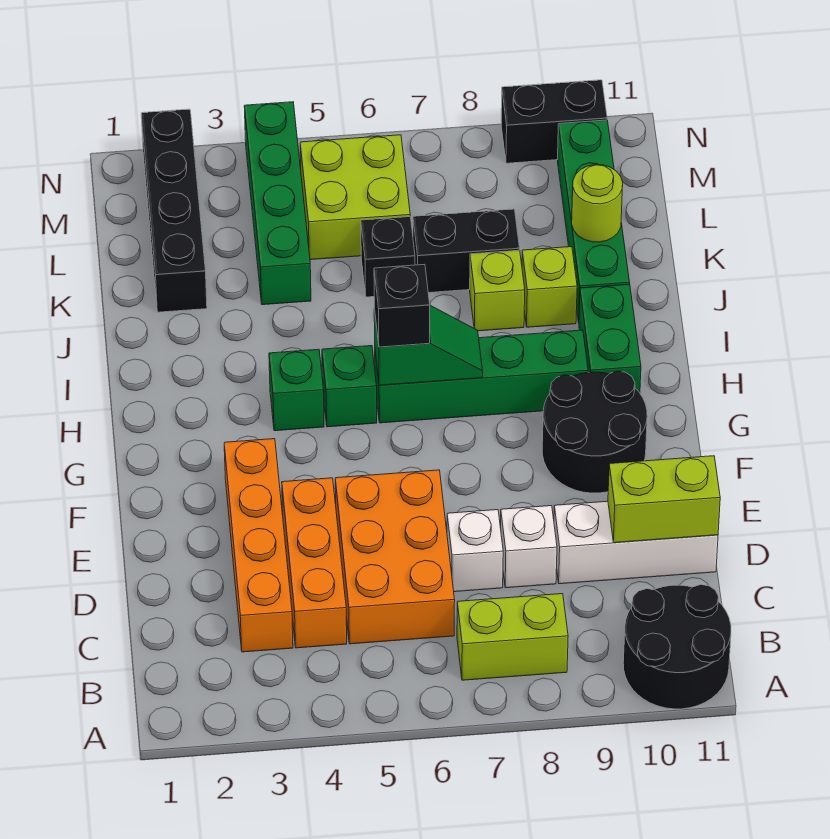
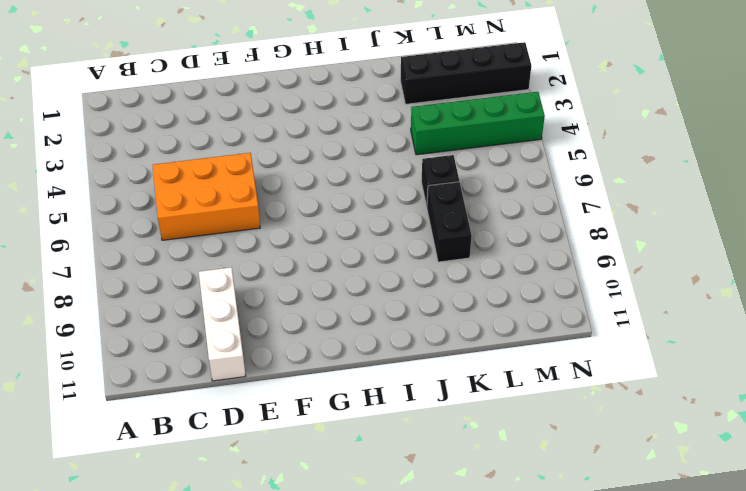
none -> black round brick A10:B11 level 1
none -> lime brick B7:B8 level 1
none -> orange brick C3:F3 level 1

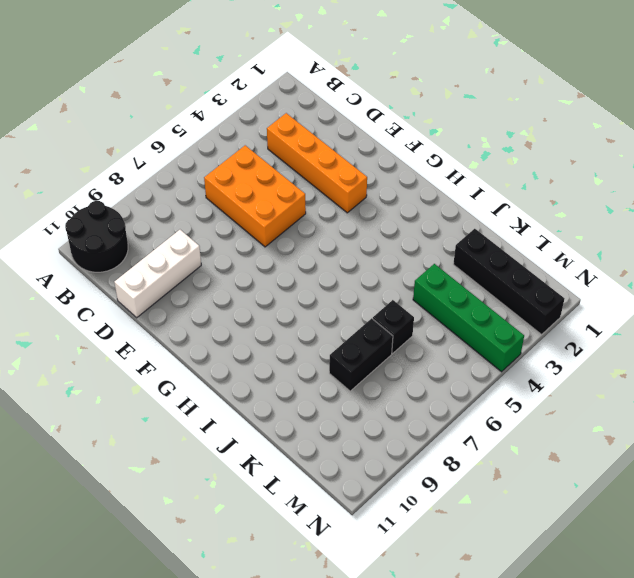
none -> lime brick B7:B8 level 1
none -> orange brick C4:E4 level 1
none -> white brick D7 level 1

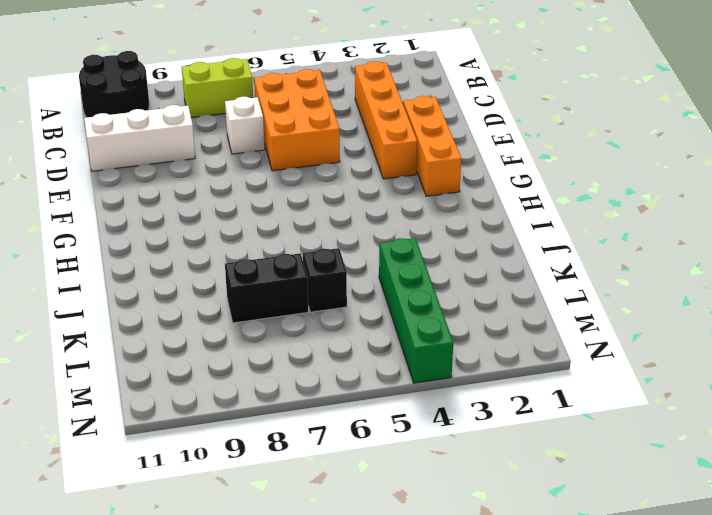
orange brick E2:G2 level 1 -> orange brick C4:E4 level 1
none -> white brick D8 level 1
none -> black round brick F9:G10 level 1
none -> green brick H4 level 1

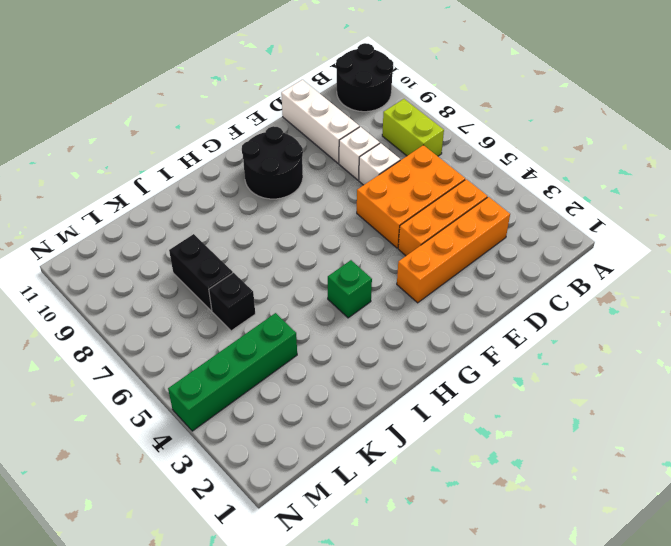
none -> green brick H5 level 1
none -> green brick H6:H9 level 1
none -> green brick H10:I10 level 1

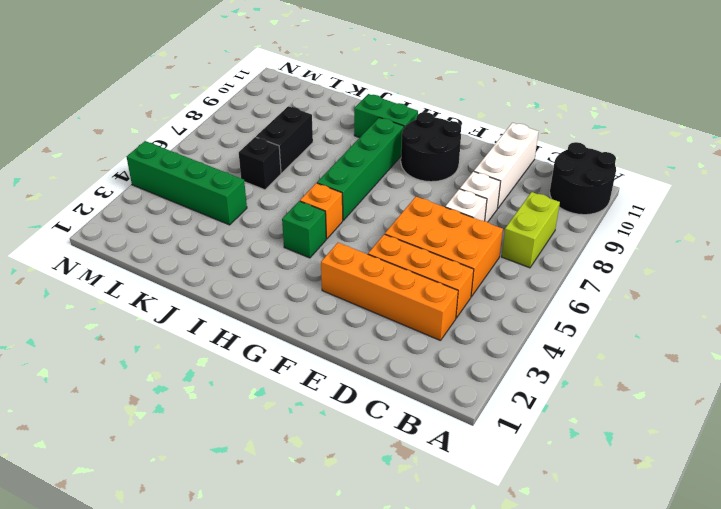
orange brick H5 level 1 -> green brick H5 level 1
none -> lime brick J8 level 1
none -> lime brick J9 level 1
none -> green brick J10:M10 level 1

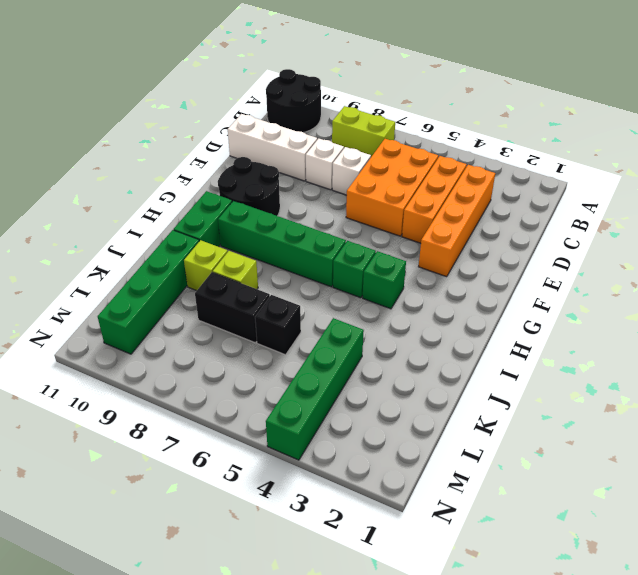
none -> black brick K2:N2 level 1
none -> lime brick L5:M6 level 1
none -> black brick N9:N10 level 1

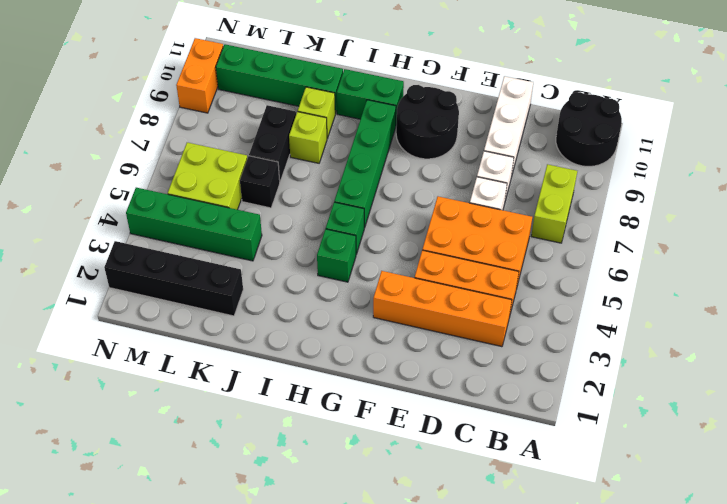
orange brick N9:N10 level 1 -> black brick N9:N10 level 1
none -> lime brick D10:D11 level 2
none -> green slope H6:H7 level 2 top 6
none -> lime round brick K10 level 2

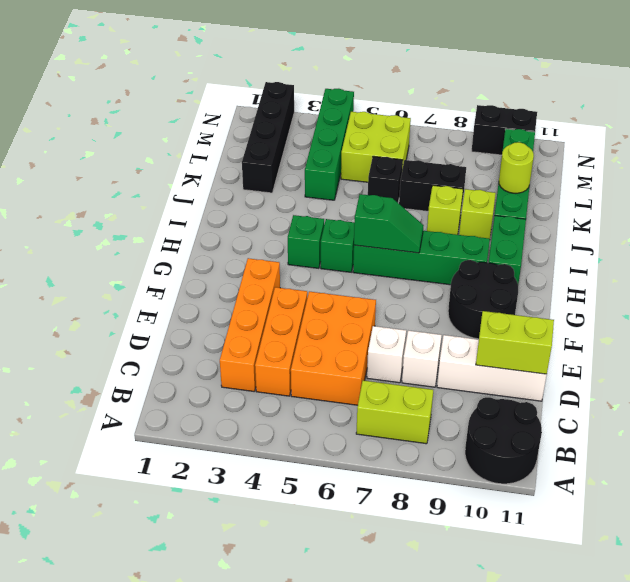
none -> black brick H6 level 3

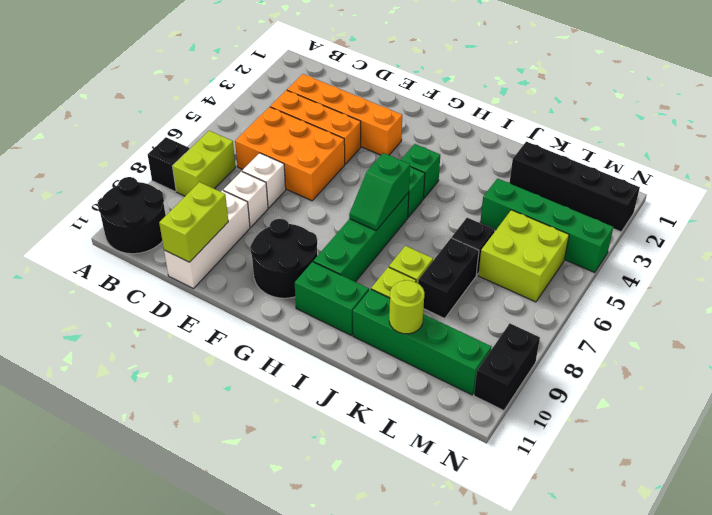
black brick A8 level 1 -> black brick H6 level 3

